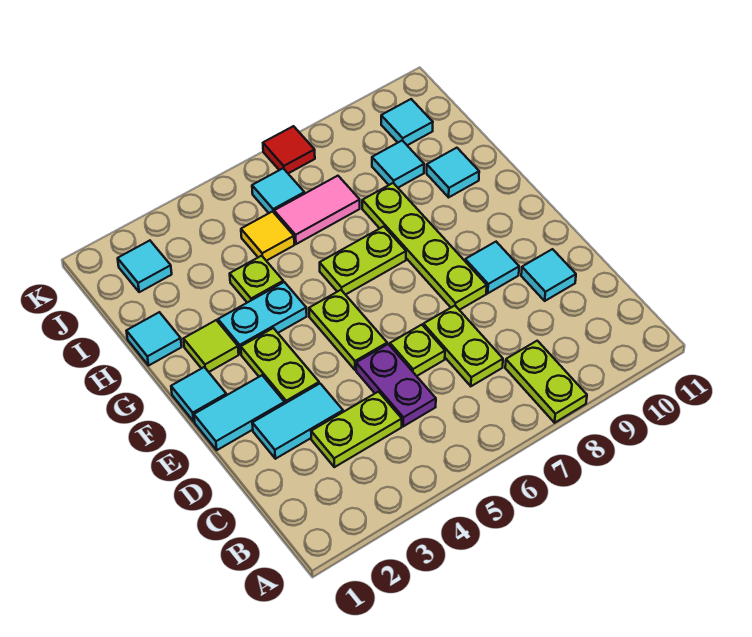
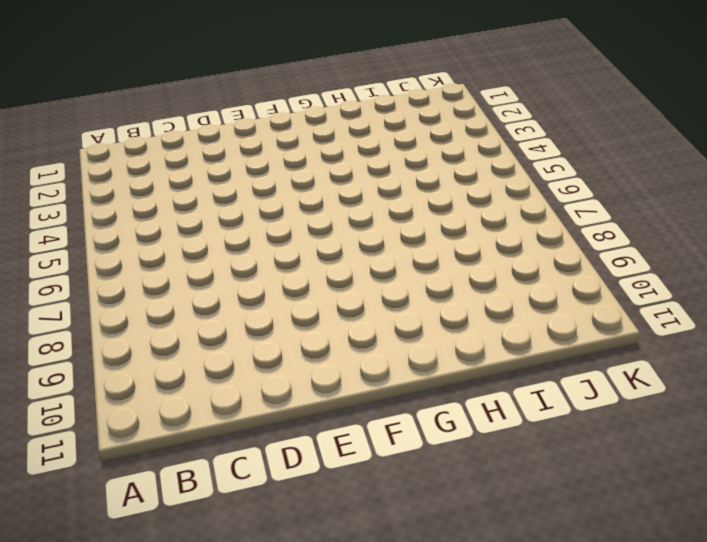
none -> lime plate A8:B8 level 1
none -> lime plate C3:C4 level 1
none -> purple plate C5:D5 level 1

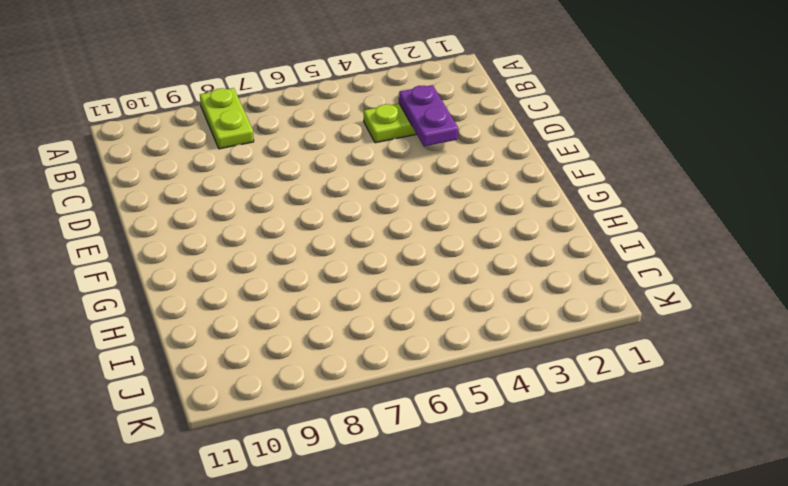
purple plate C3:D3 level 2 -> purple plate C5:D5 level 1
none -> lime plate C7:D7 level 1
none -> cyan tile D2:D3 level 1
none -> lime plate D6 level 1

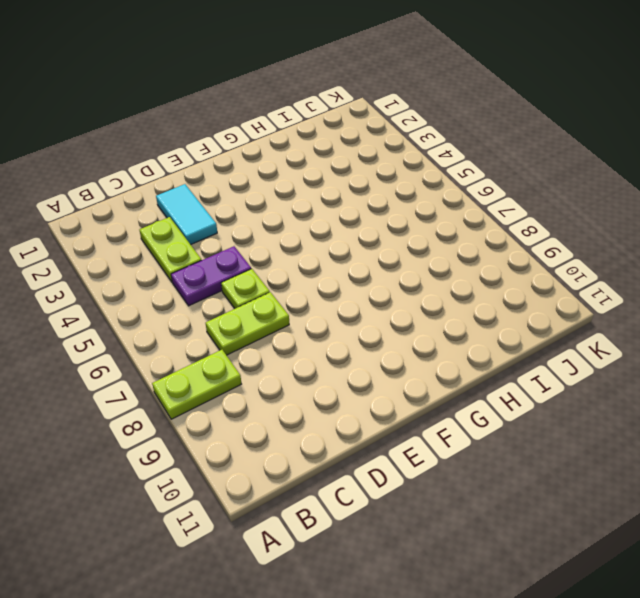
none -> cyan tile D10 level 1
none -> cyan tile E1:E2 level 1
none -> lime plate E3:F3 level 1

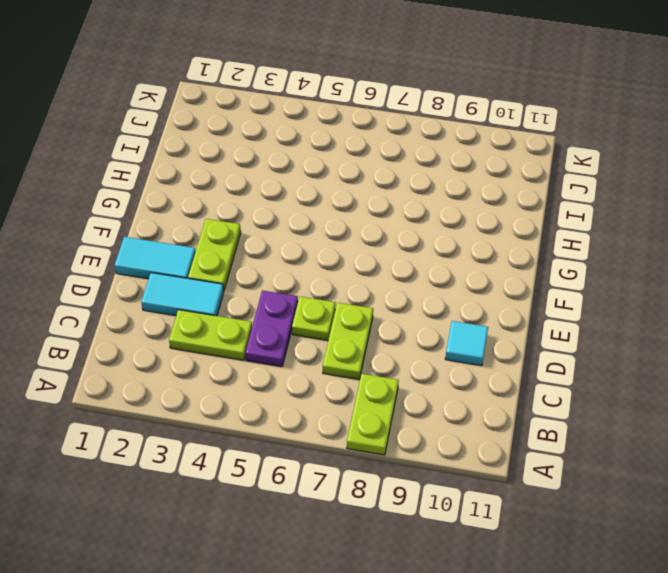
none -> lime plate E5:F5 level 1
none -> lime plate E8:H8 level 1
none -> cyan tile E9 level 1

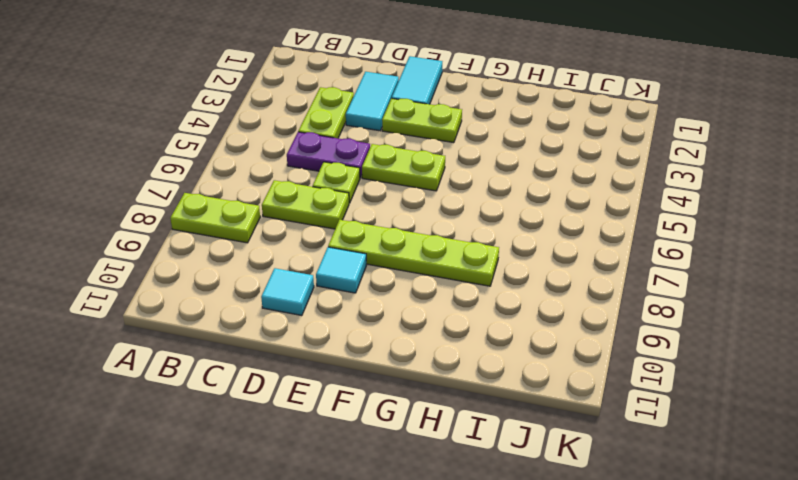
none -> cyan tile F1 level 1
none -> lime tile G2 level 1
none -> cyan plate G3:G4 level 1

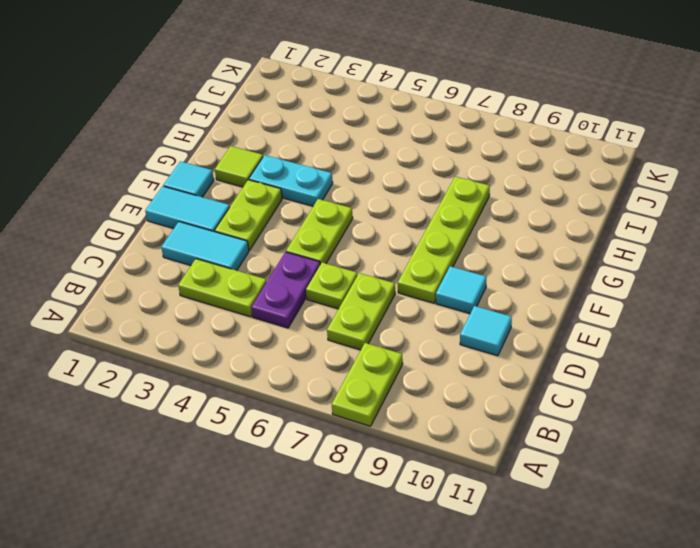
none -> lime plate G6:G7 level 1
none -> cyan tile H1 level 1
none -> lime plate H4 level 1

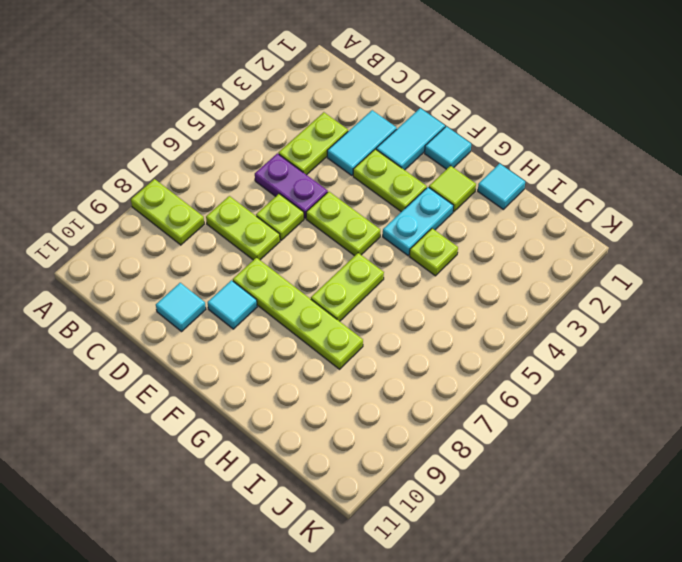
none -> cyan tile H10 level 1
none -> yellow tile I5 level 1
none -> pink tile I6:I7 level 1

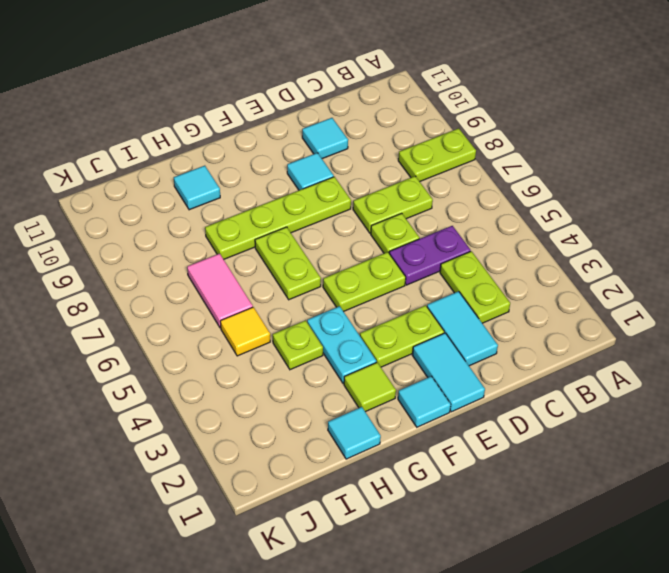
none -> cyan tile I9 level 1
none -> cyan tile J2 level 1
none -> cyan tile J6 level 1

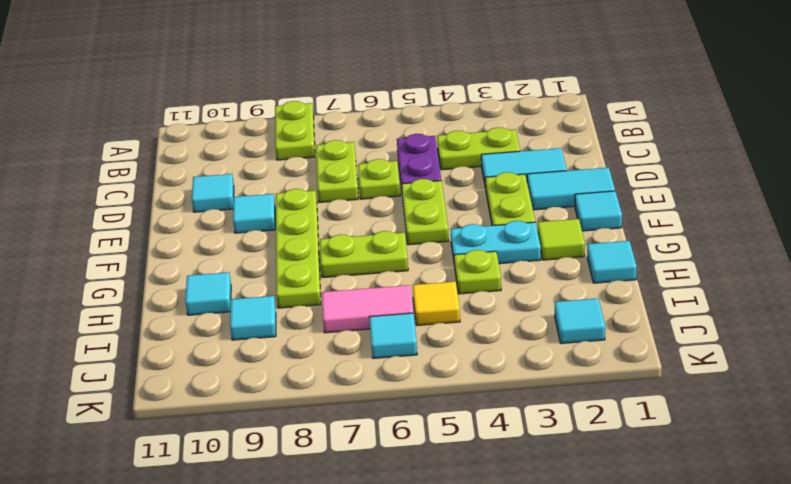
none -> cyan tile J10 level 1
none -> red tile K7 level 1

